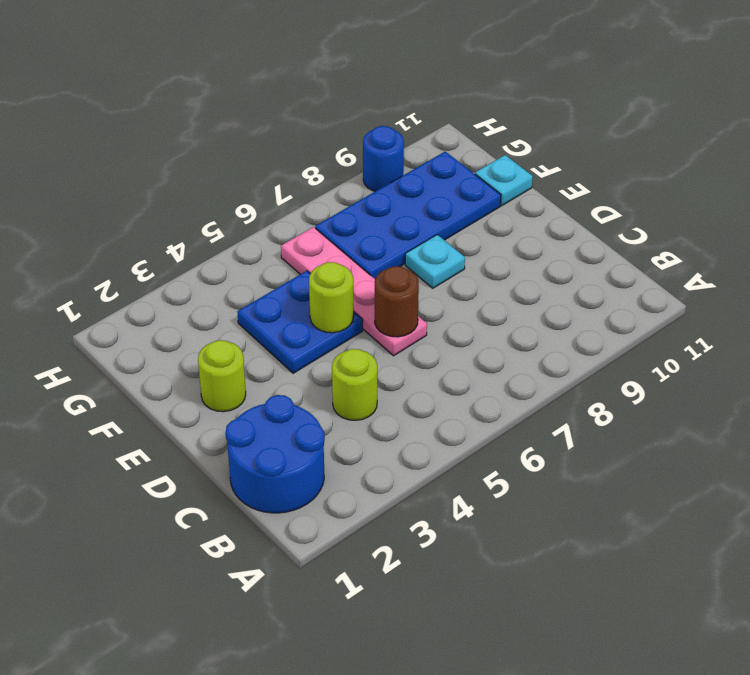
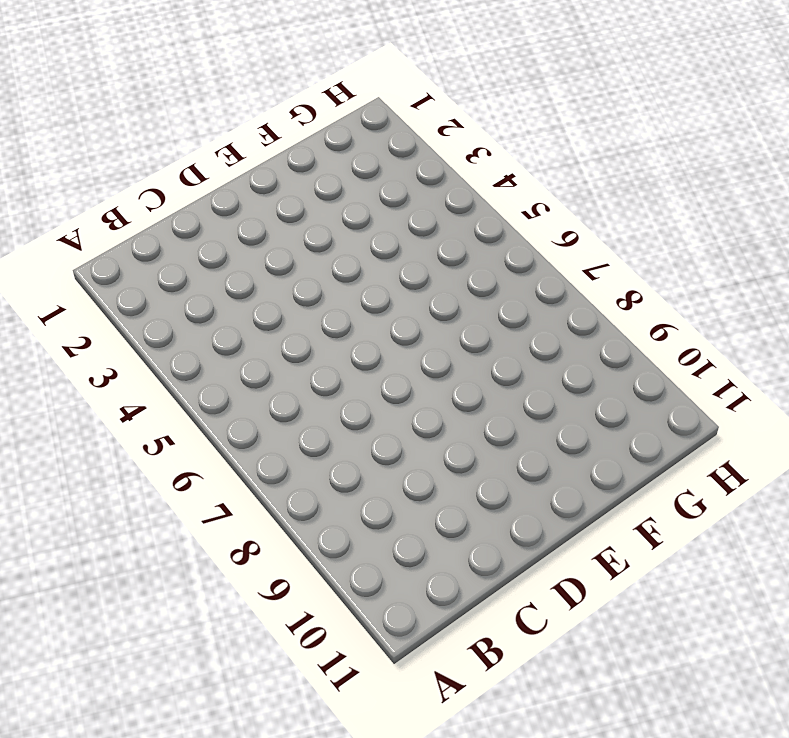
none -> blue round brick B1:C2 level 1
none -> lime round brick C4 level 1

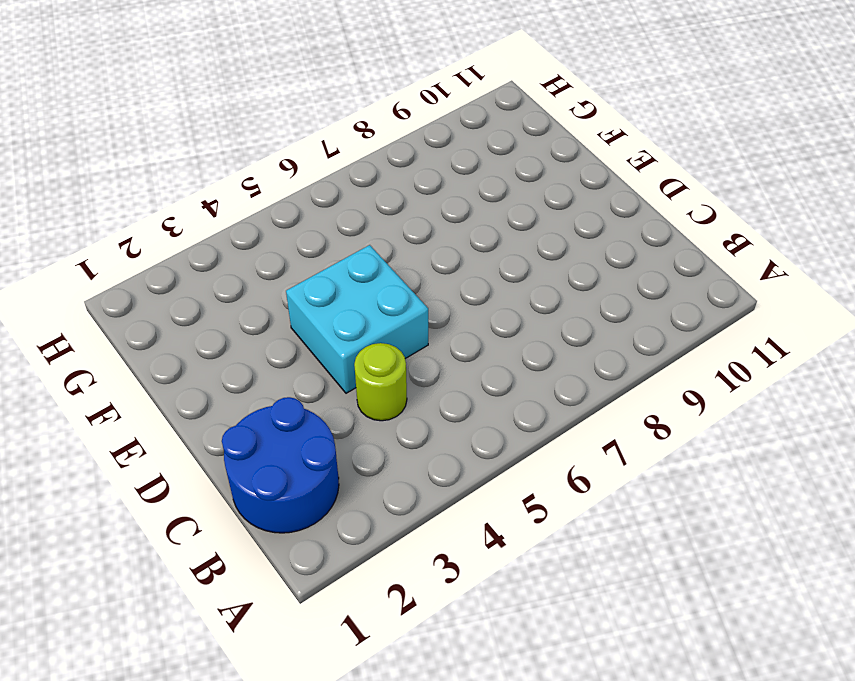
cyan brick D4:E5 level 1 -> blue plate E4:F5 level 1
none -> pink plate D6:G6 level 1
none -> lime round brick E2 level 1

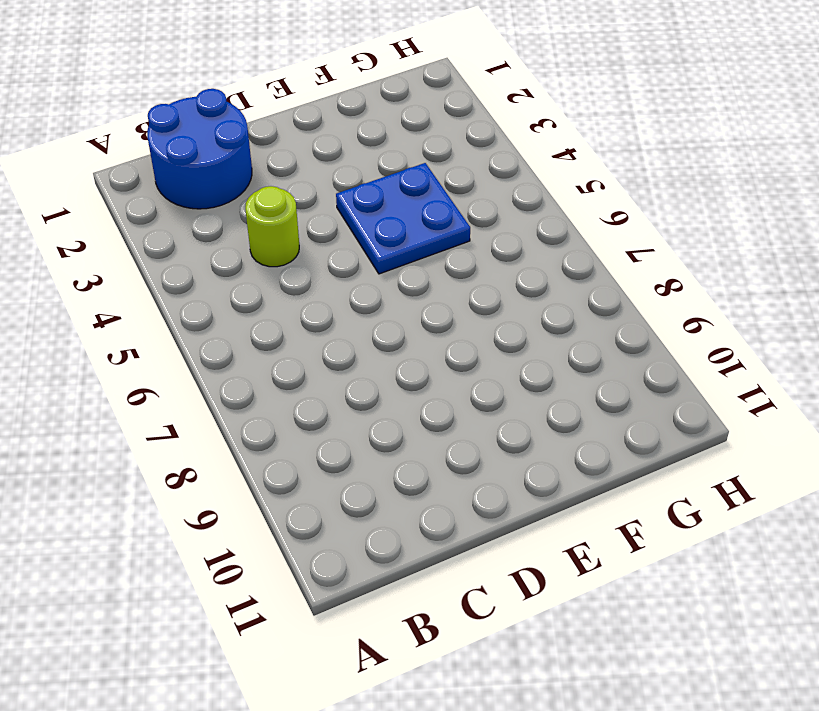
none -> pink plate D6:G6 level 1
none -> lime round brick E2 level 1

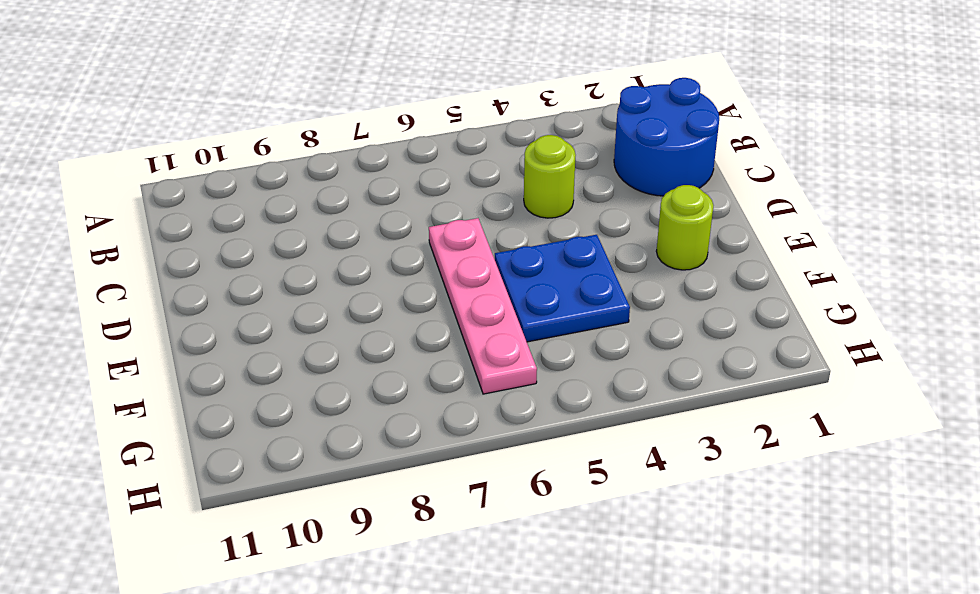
none -> cyan plate E8 level 1
none -> blue plate F7:G10 level 1

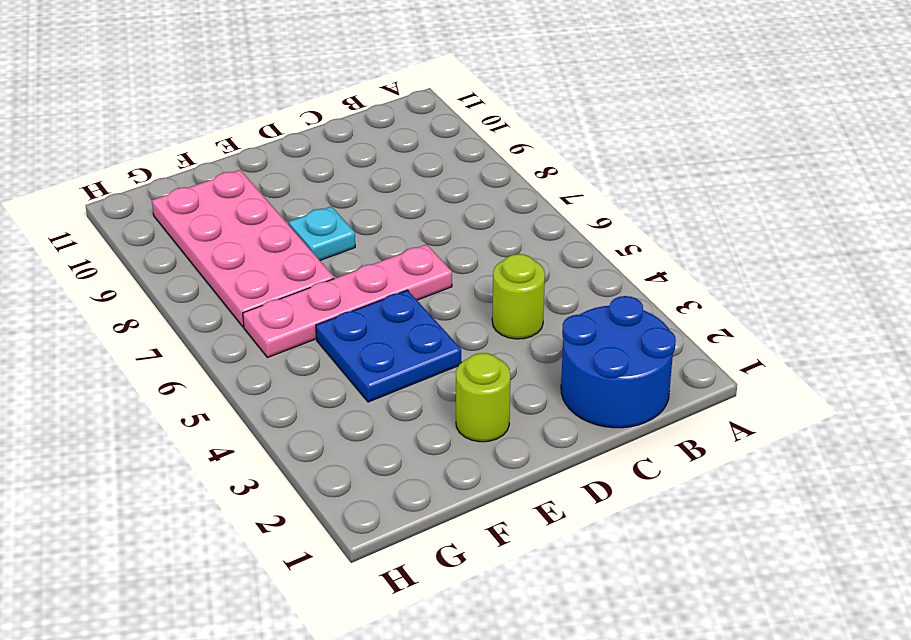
pink plate F7:G10 level 1 -> blue plate F7:G10 level 1
none -> cyan plate F11 level 1
none -> blue round brick H9 level 1

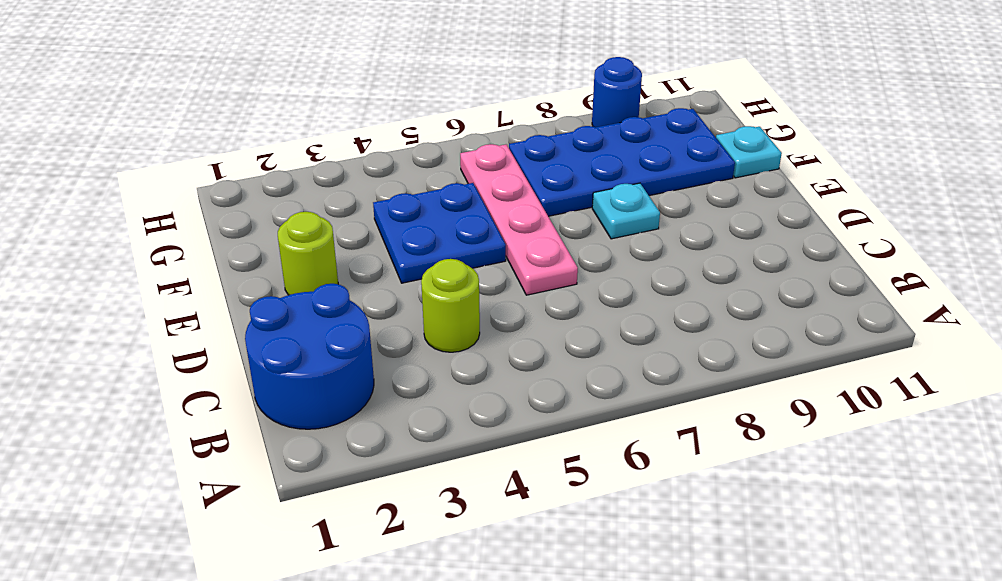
none -> brown round brick D6 level 2
none -> lime round brick E5 level 2

